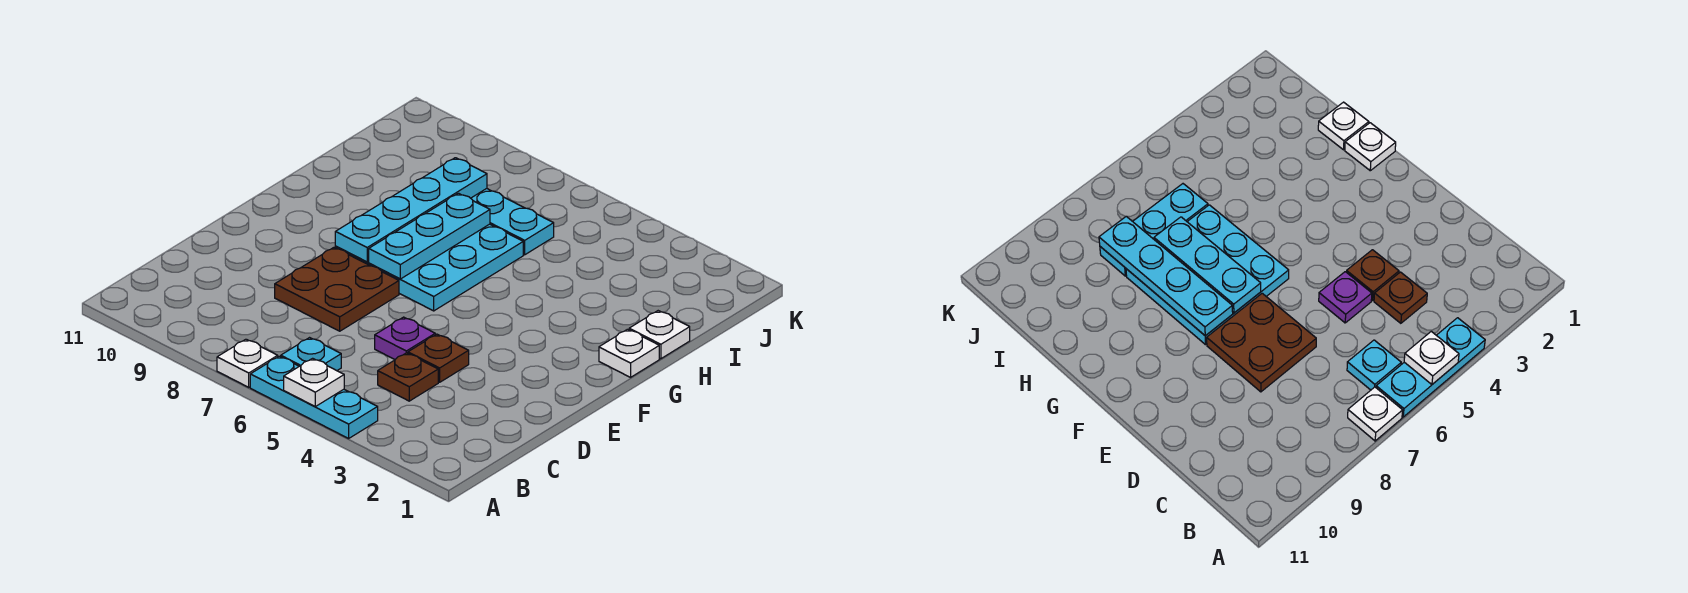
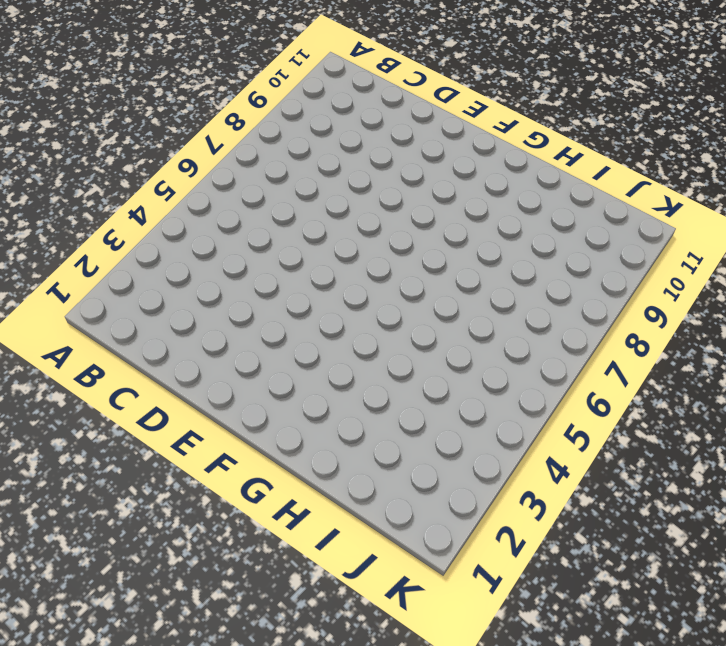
none -> cyan plate A4:A6 level 1
none -> white plate A7 level 1
none -> cyan plate B6 level 1

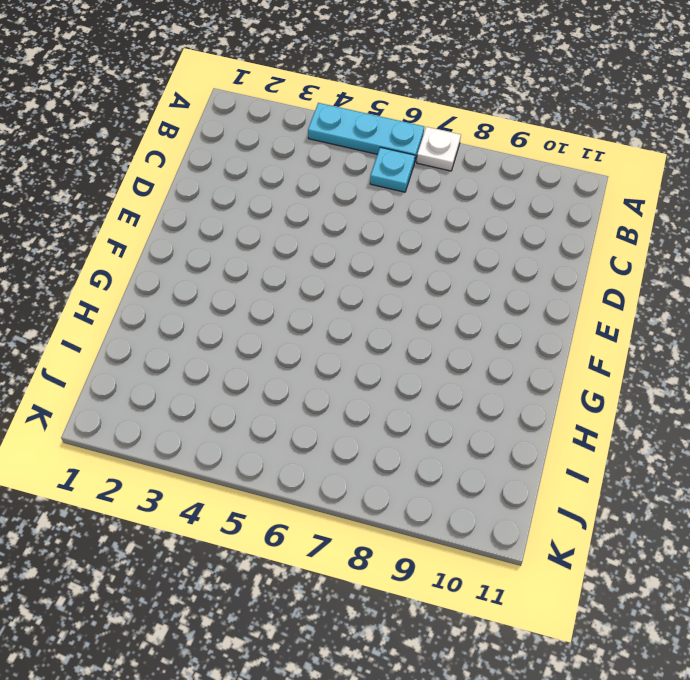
none -> brown plate C4 level 1
none -> brown plate D4 level 1
none -> purple plate D5 level 1

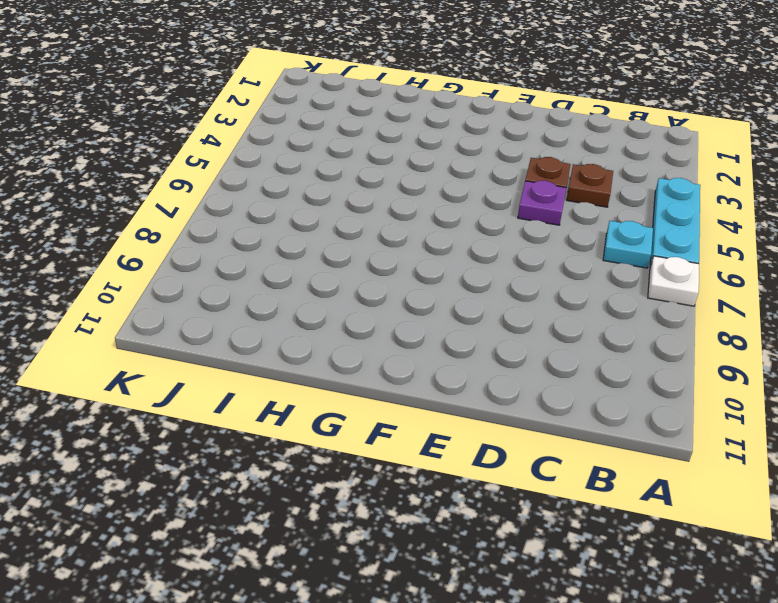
none -> brown plate D7:E8 level 1
none -> cyan plate F6:H8 level 1
none -> white plate G1 level 1

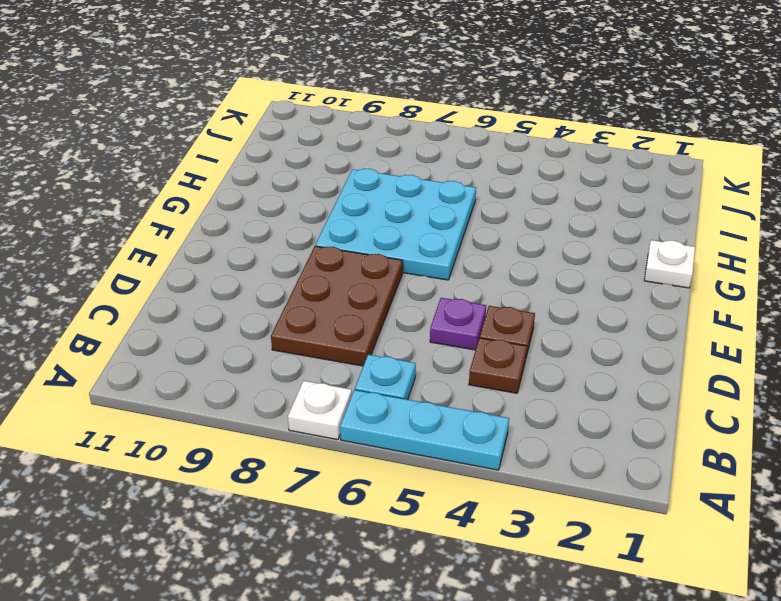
brown plate C7:E8 level 1 -> brown plate D7:E8 level 1
none -> white plate H1 level 1
none -> cyan plate I6:I8 level 1
none -> white plate A5 level 2

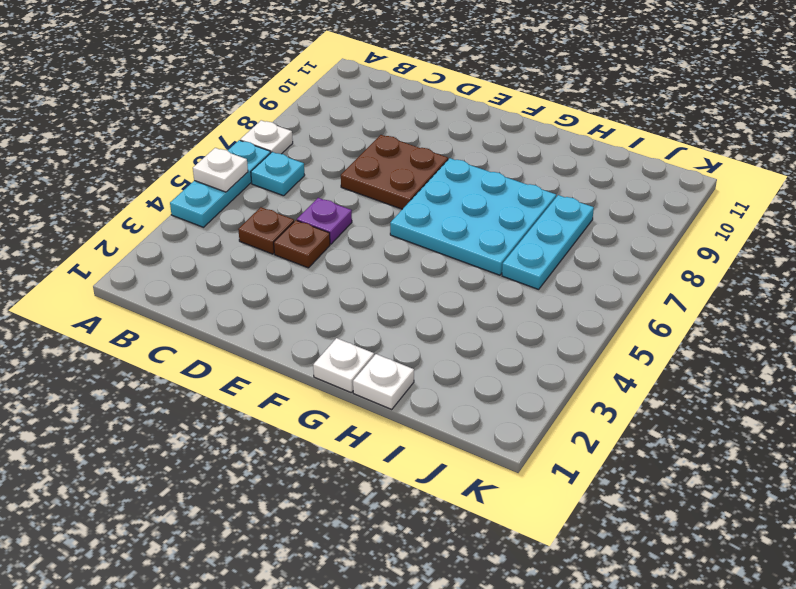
none -> cyan plate F7:H7 level 2
none -> cyan plate F8:I8 level 2

